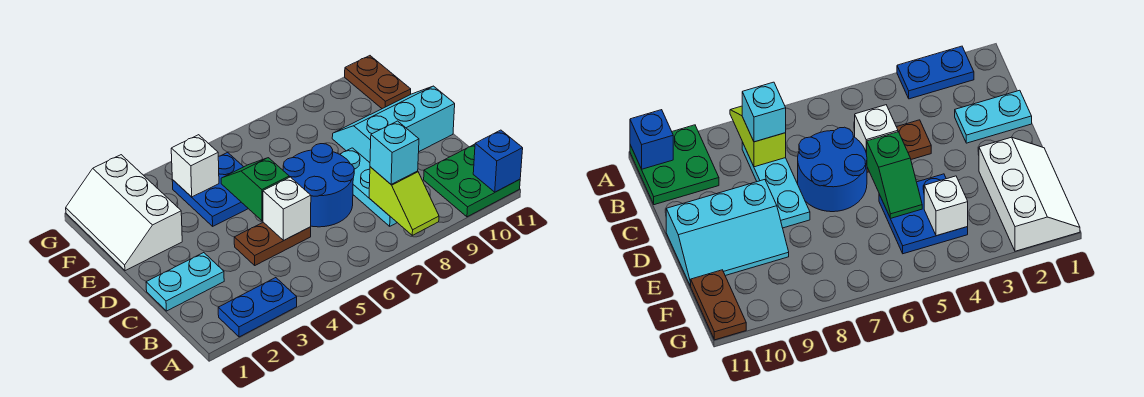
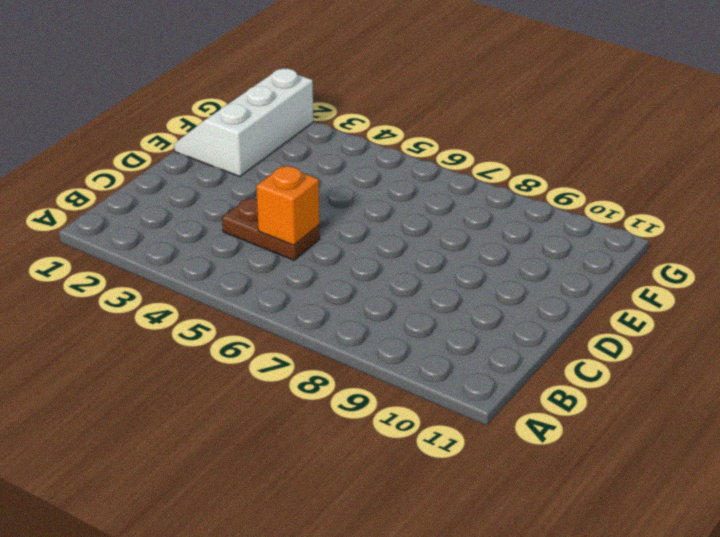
orange brick C5 level 2 -> white brick C5 level 2
none -> blue plate A2:A3 level 1
none -> green plate A10:B11 level 1
none -> cyan plate B8:D8 level 1

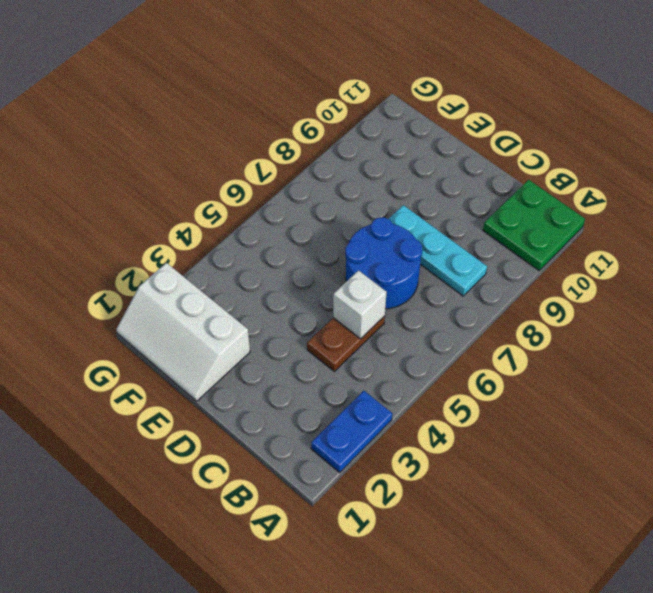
none -> cyan plate C1:C2 level 1
none -> cyan slope D9:E11 level 1 top D
none -> blue plate E4:F5 level 1

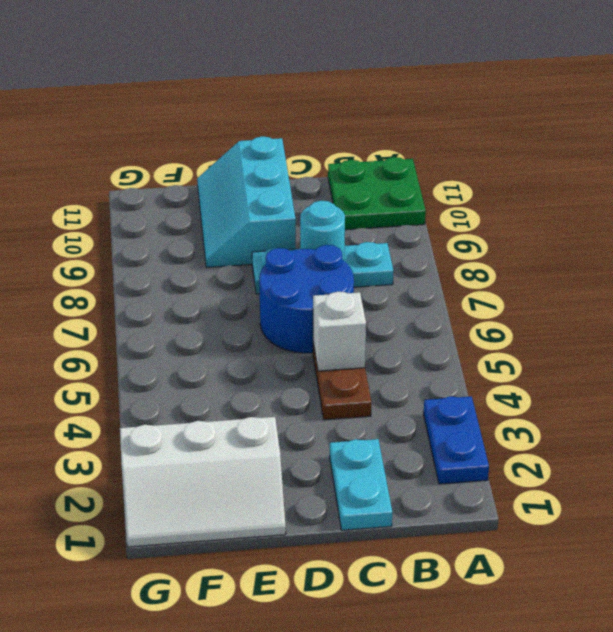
cyan round brick C8 level 2 -> none
none -> blue plate E4:F5 level 1
none -> brown plate F11:G11 level 1
none -> lime slope A8:B8 level 2 top B

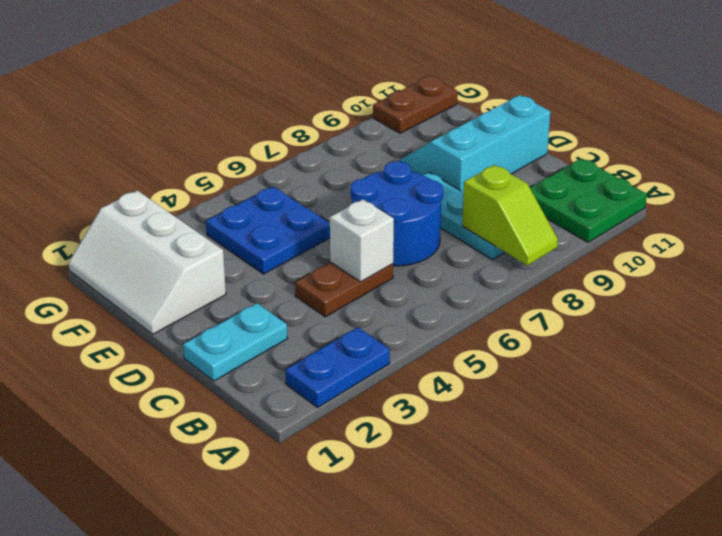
brown plate G10:G11 level 1 -> brown plate F11:G11 level 1
none -> blue brick A11 level 2
none -> green slope D5:E5 level 2 top D
none -> white brick F4 level 2

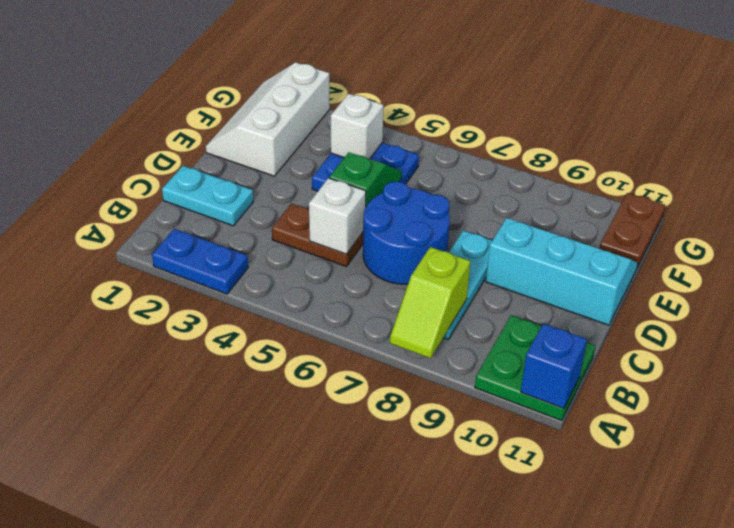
none -> cyan brick B8 level 3

